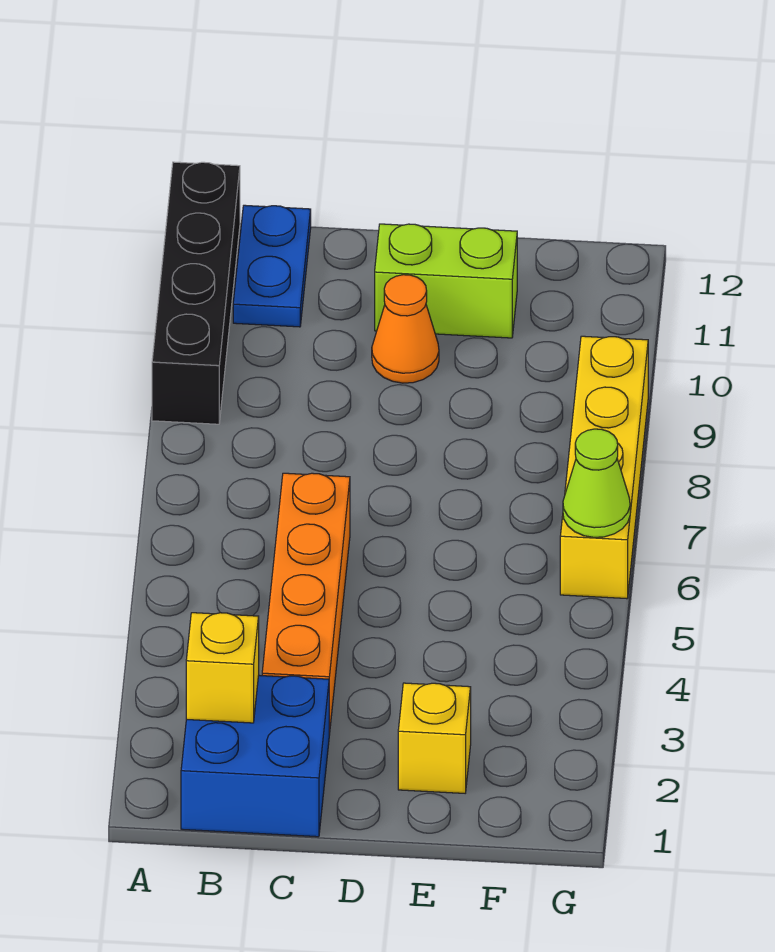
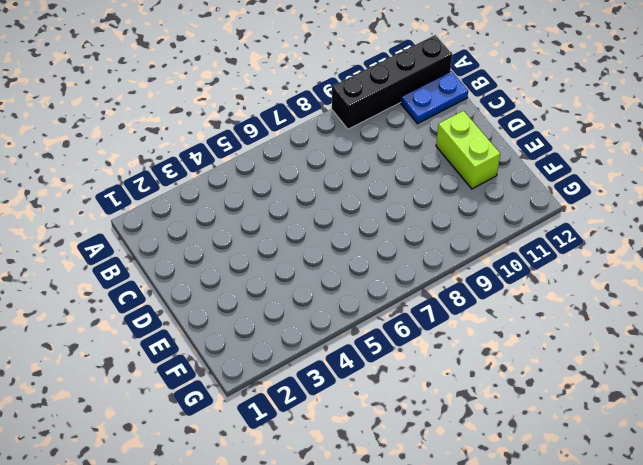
none -> blue brick B1:C2 level 1
none -> orange brick C3:C6 level 1

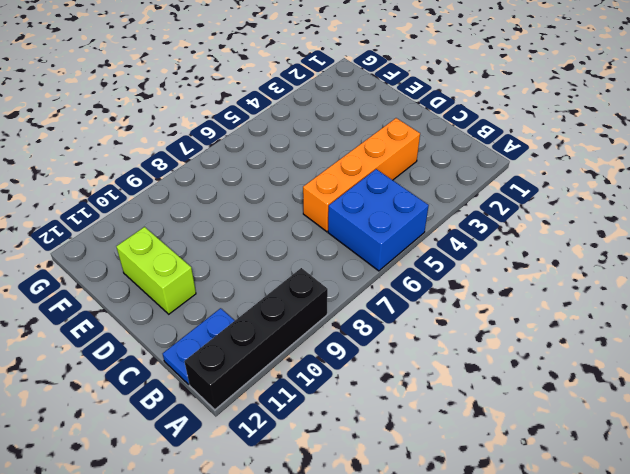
blue brick A5:B6 level 1 -> blue brick B1:C2 level 1
none -> orange cone D10 level 1
none -> yellow brick E2 level 1

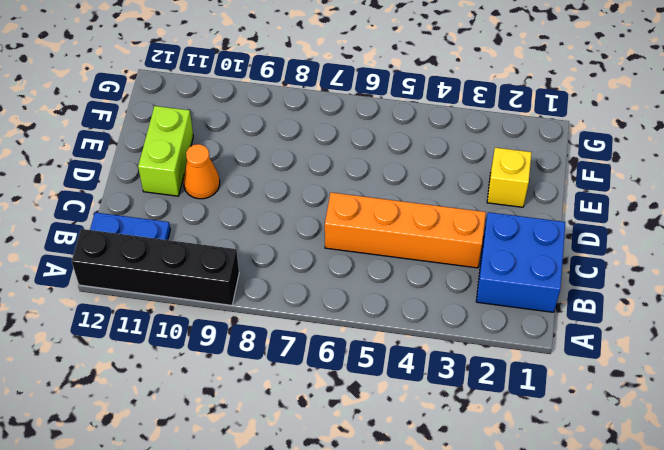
none -> yellow brick G6:G9 level 1
none -> yellow brick B2 level 2

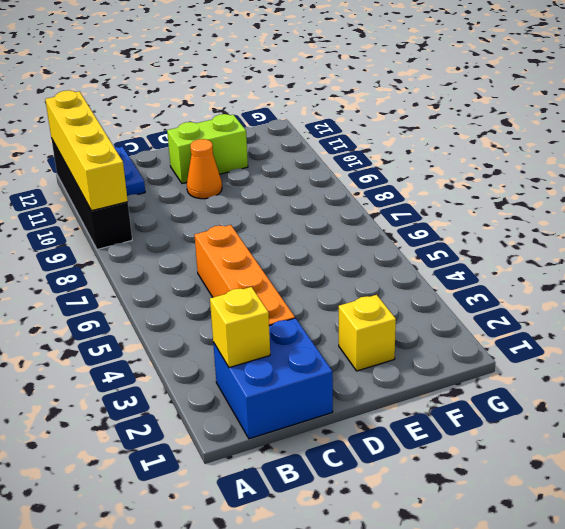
yellow brick A9:A12 level 2 -> yellow brick G6:G9 level 1
none -> lime cone G6 level 2

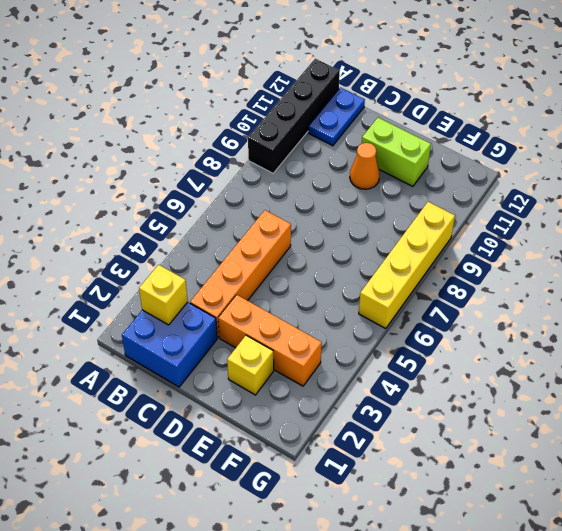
orange brick D3:F3 level 1 -> none
none -> lime cone G6 level 2

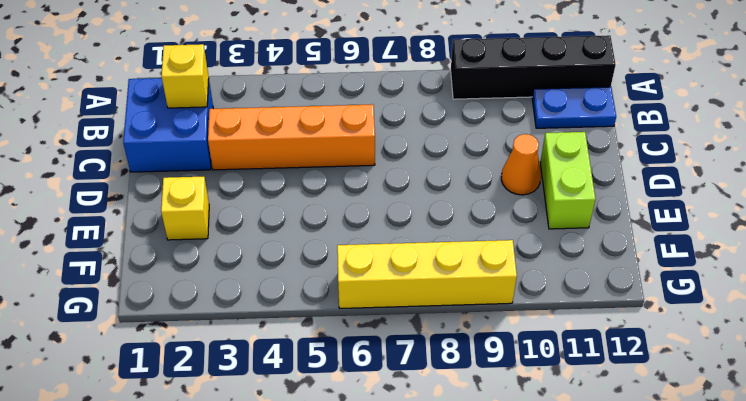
none -> lime cone G6 level 2

